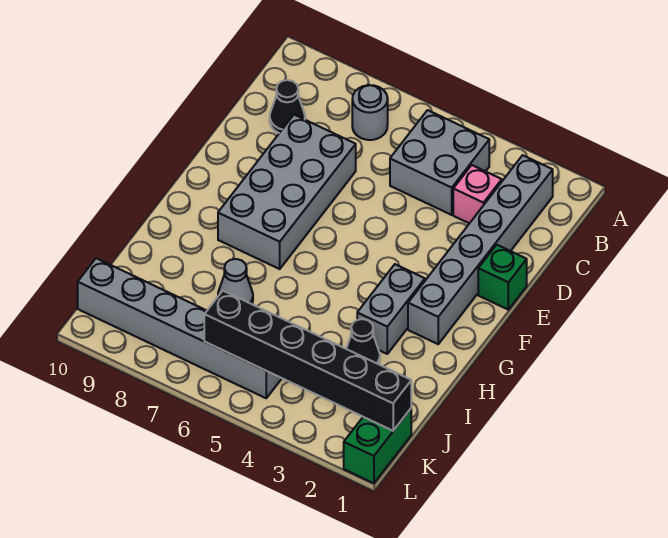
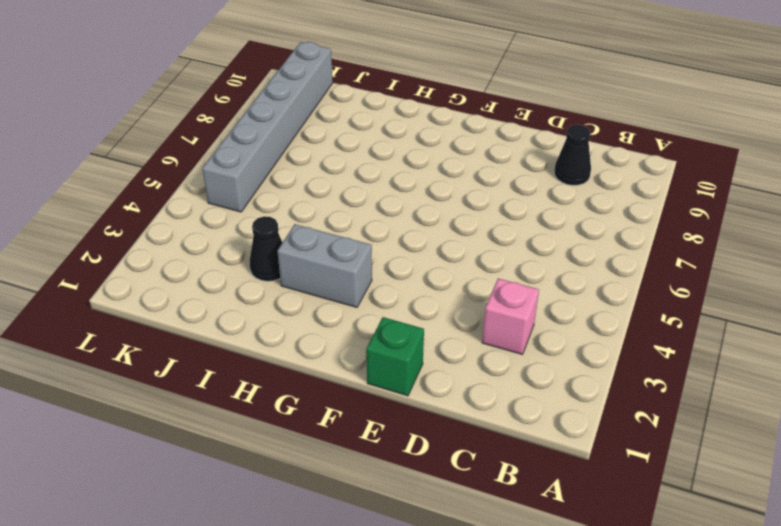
none -> grey brick B2:G2 level 1
none -> grey brick B4:C5 level 1
none -> grey round brick B7 level 1

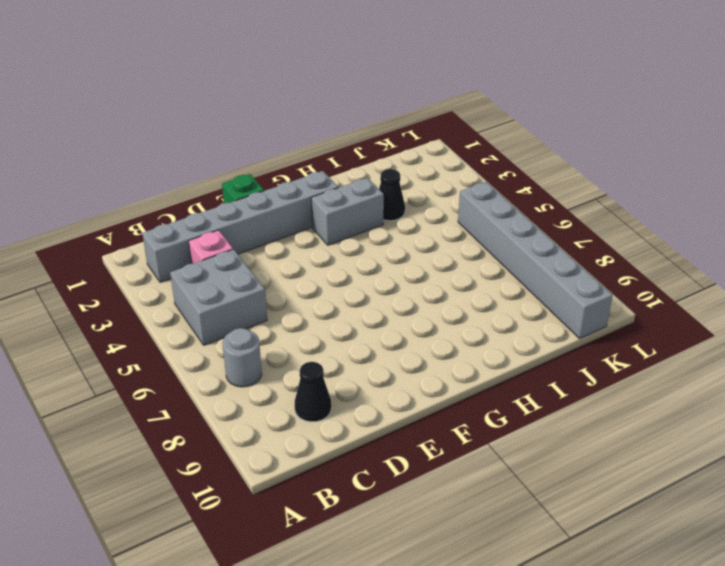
none -> grey brick D7:G8 level 1
none -> grey cone I7 level 1
none -> green brick K1:L1 level 1

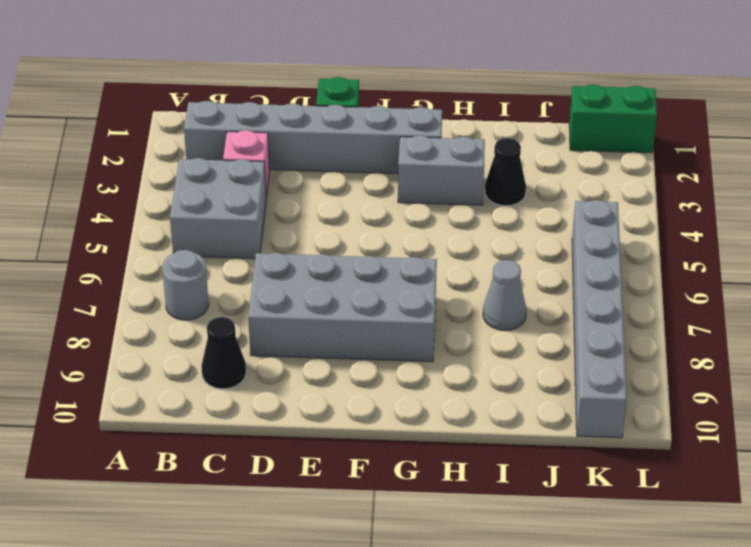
none -> black brick K1:K6 level 2

